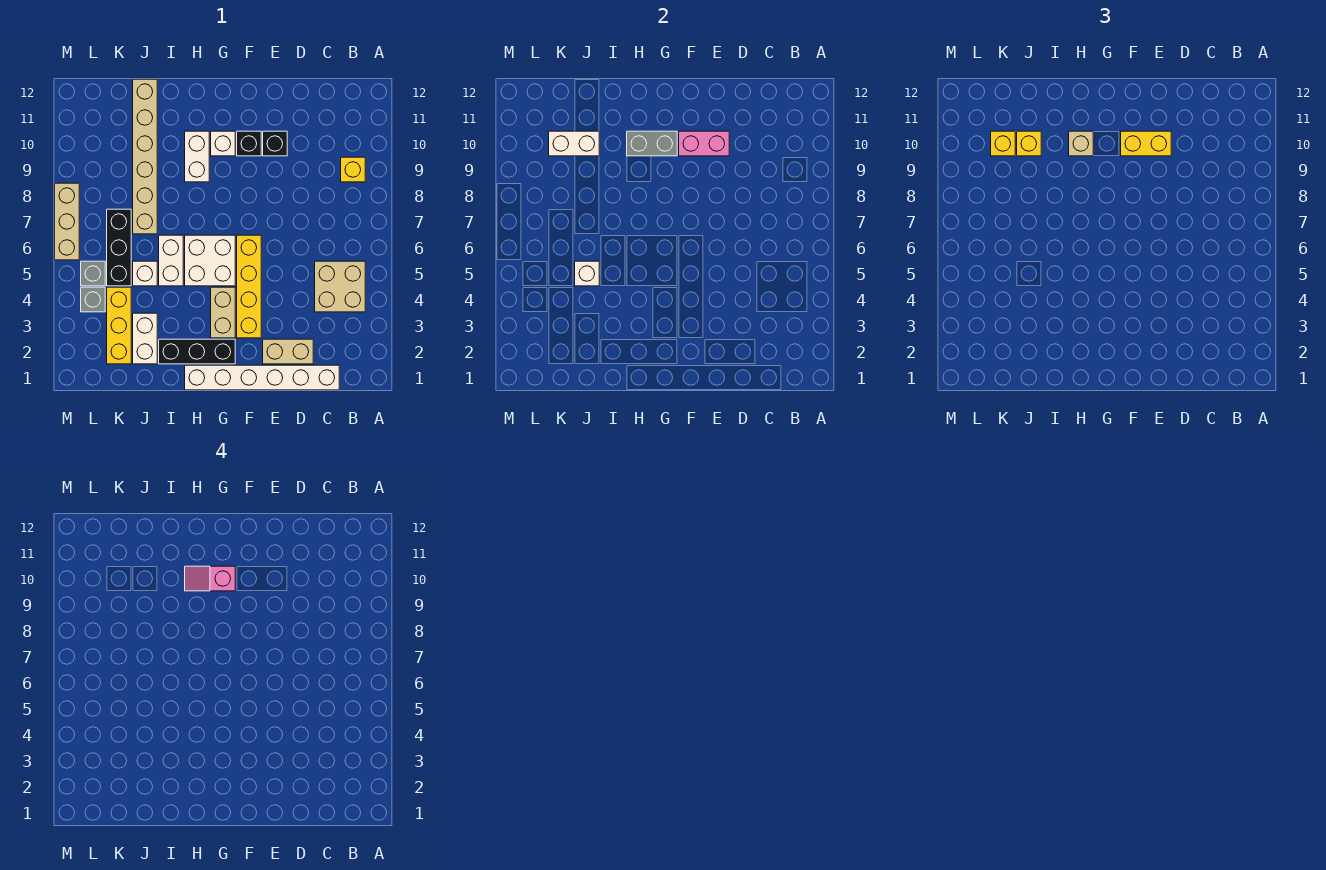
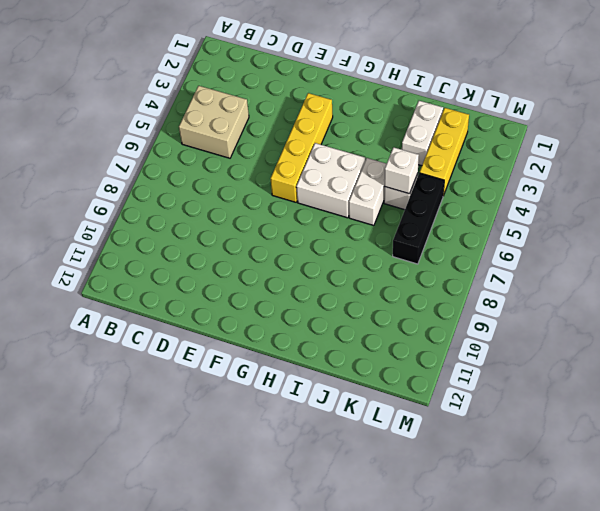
none -> yellow brick B9 level 1
none -> white brick C1:H1 level 1
none -> tan brick D2:E2 level 1
none -> black brick E10 level 1

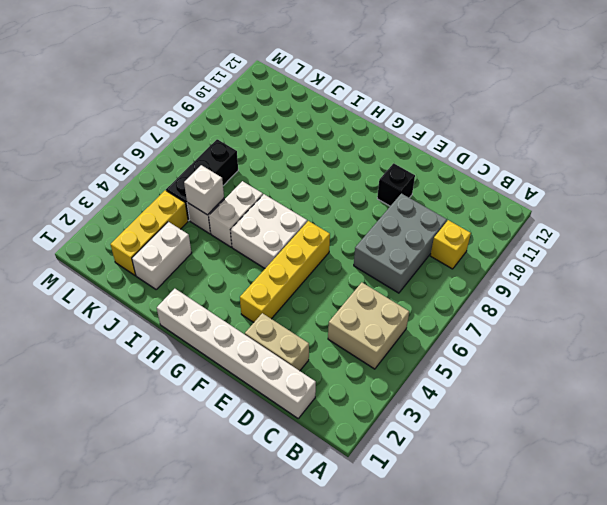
grey brick C7:D9 level 1 -> none
none -> black brick F10 level 1
none -> black brick G2:I2 level 1
none -> tan brick G3:G4 level 1
none -> white brick G10 level 1

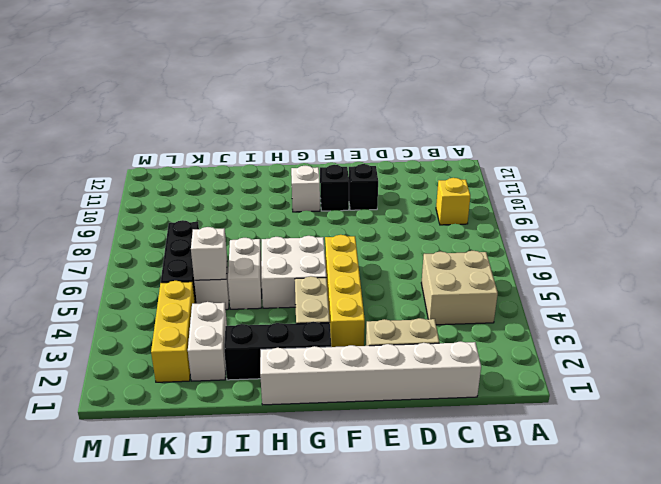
none -> white brick H9:H10 level 1
none -> tan brick J7:J12 level 1
none -> grey brick L4 level 1
none -> grey brick L5 level 1

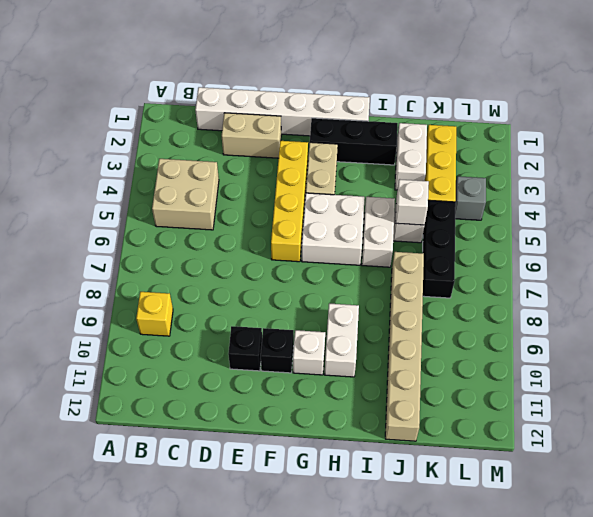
none -> grey brick L5 level 1
none -> tan brick M6:M8 level 1
none -> pink brick E10:F10 level 2
none -> grey brick G10:H10 level 2

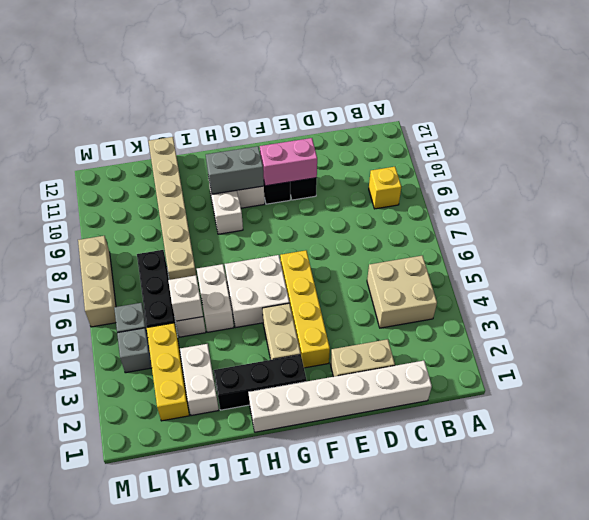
none -> white brick J10:K10 level 2
none -> yellow brick E10:F10 level 3
none -> tan brick H10 level 3
none -> yellow brick J10 level 3

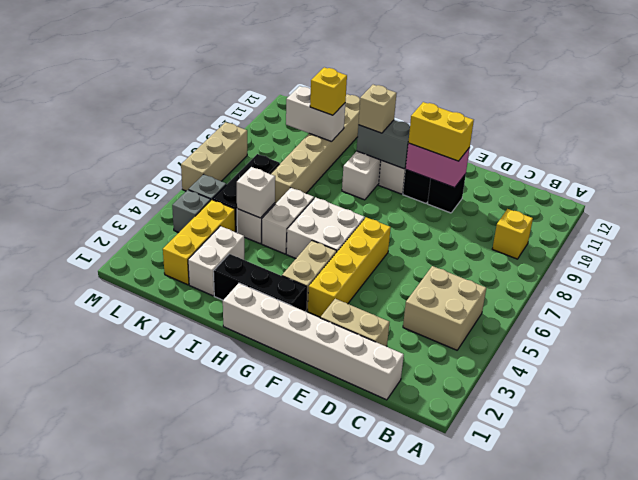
none -> yellow brick K10 level 3
none -> pink slope G10:H10 level 4 top G

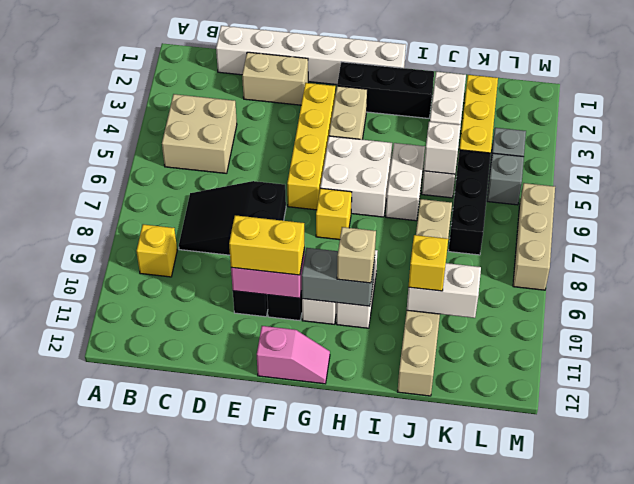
black slope C7:E8 level 1 top E -> none
pink slope F12:G12 level 1 top F -> pink slope G10:H10 level 4 top G
yellow brick G7 level 1 -> yellow brick K10 level 3

